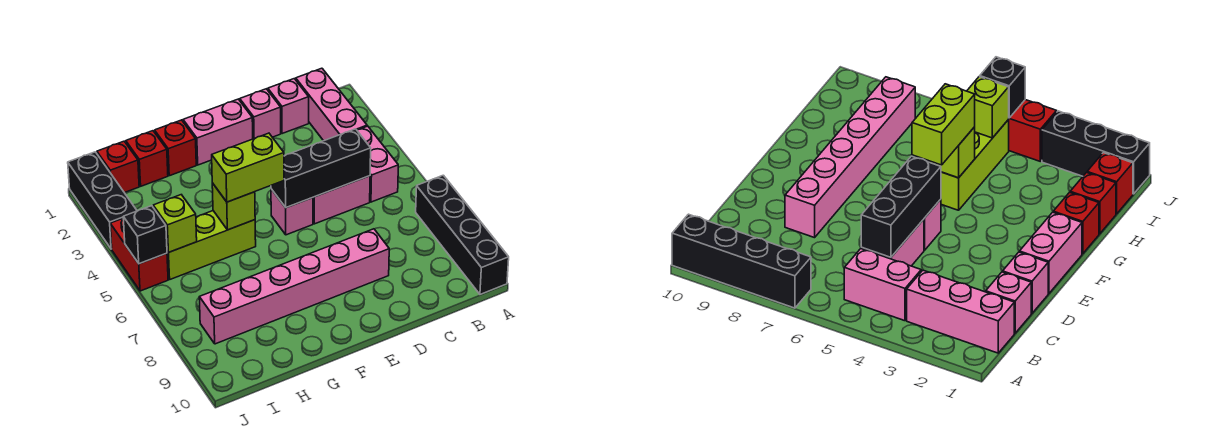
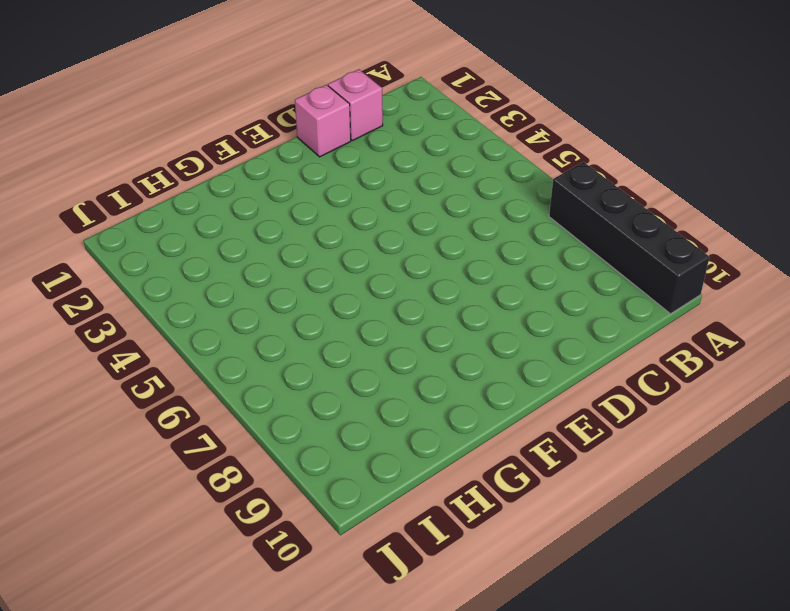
none -> pink brick B1:B3 level 1
none -> pink brick B4:B5 level 1
none -> pink brick C5:D5 level 1

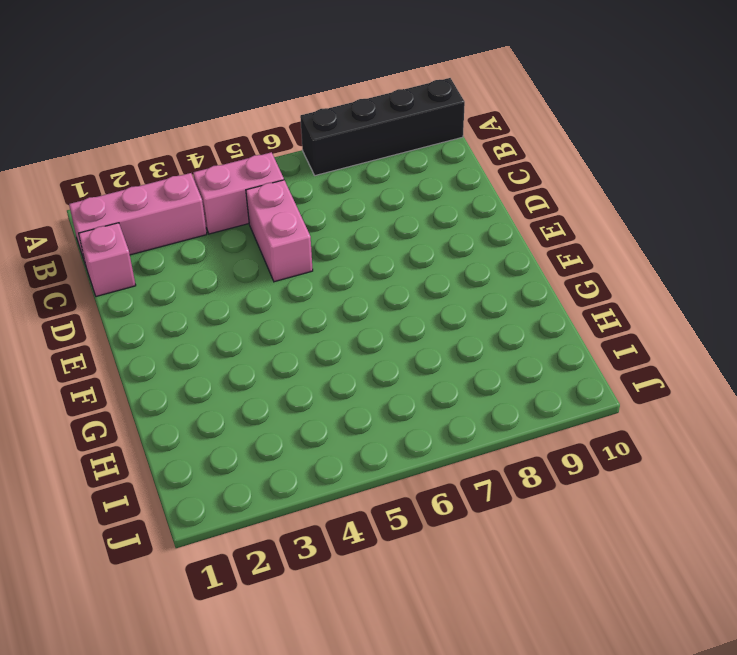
none -> pink brick D1 level 1
none -> pink brick D8:I8 level 1
none -> pink brick E1:F1 level 1

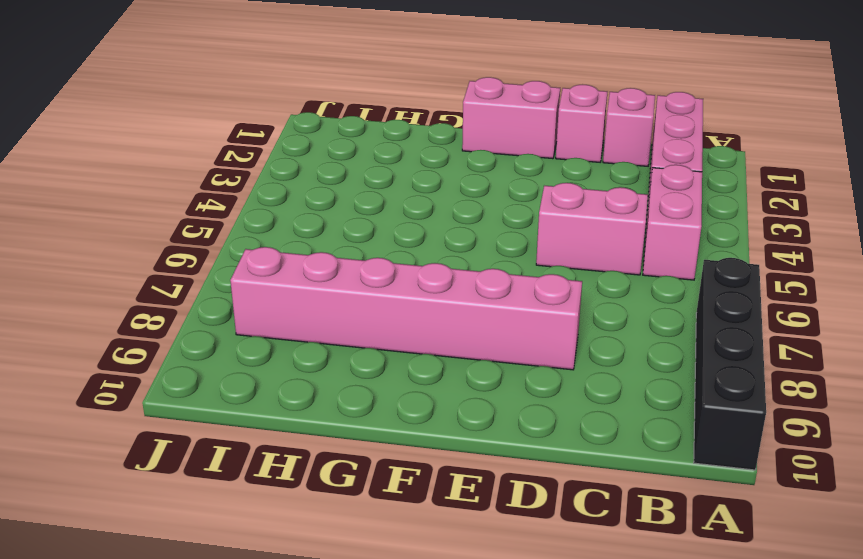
none -> pink brick E5 level 1
none -> red brick G1 level 1
none -> lime brick G5:I5 level 1

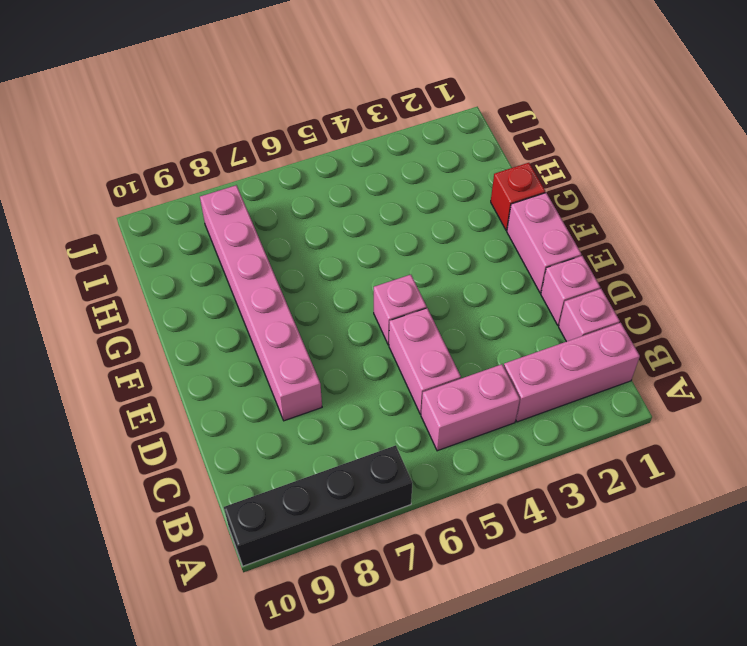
none -> lime brick G5:I5 level 1
none -> red brick H1 level 1
none -> red brick I1 level 1

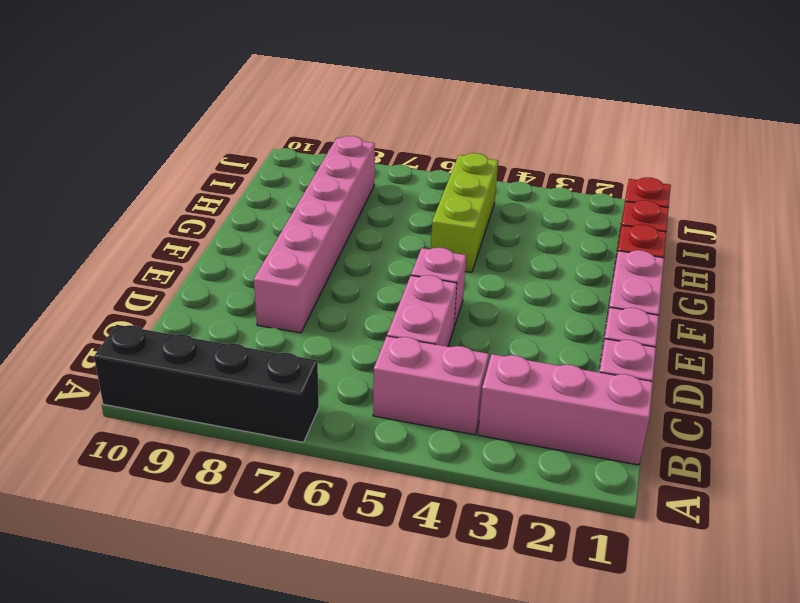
none -> black brick J1:J3 level 1
none -> red brick J4:J5 level 1
none -> black brick C5:E5 level 2

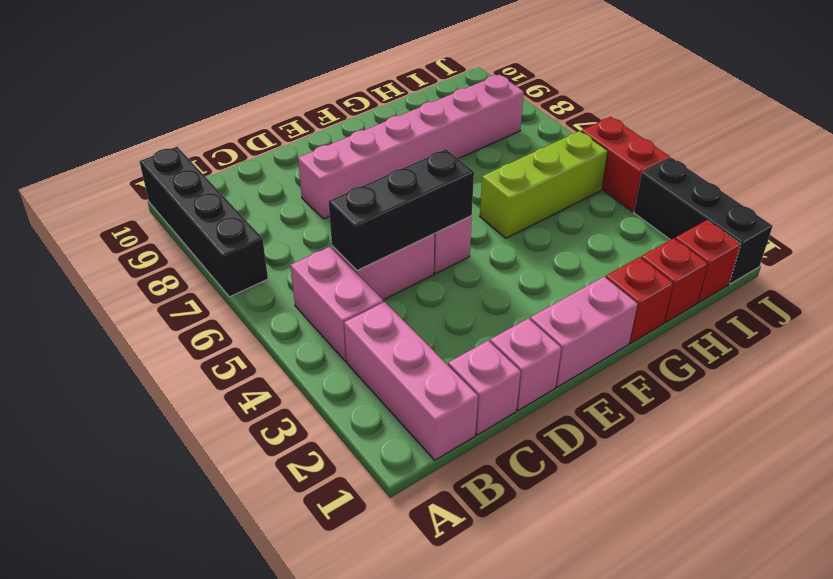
none -> lime brick G5 level 2
none -> lime brick I5 level 2
none -> black brick J5 level 2

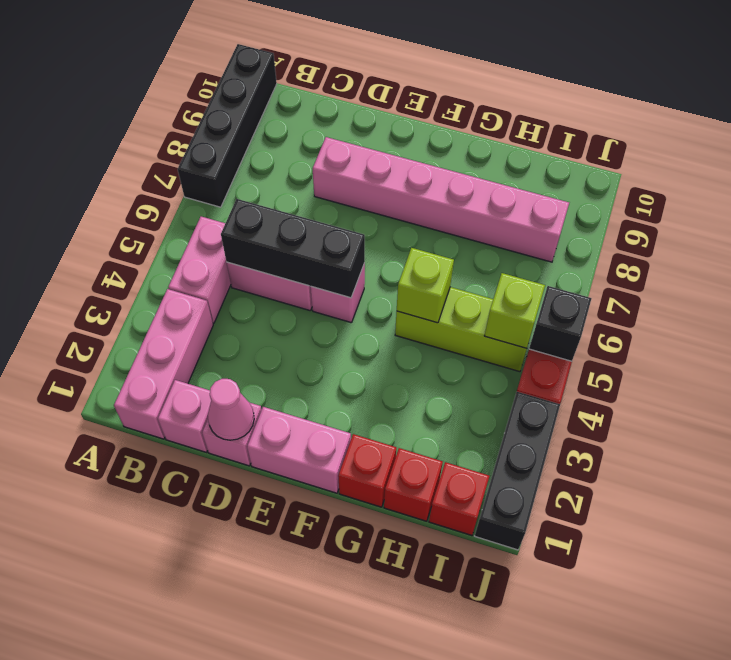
pink cone D1 level 2 -> none
none -> lime brick F5:G5 level 3

